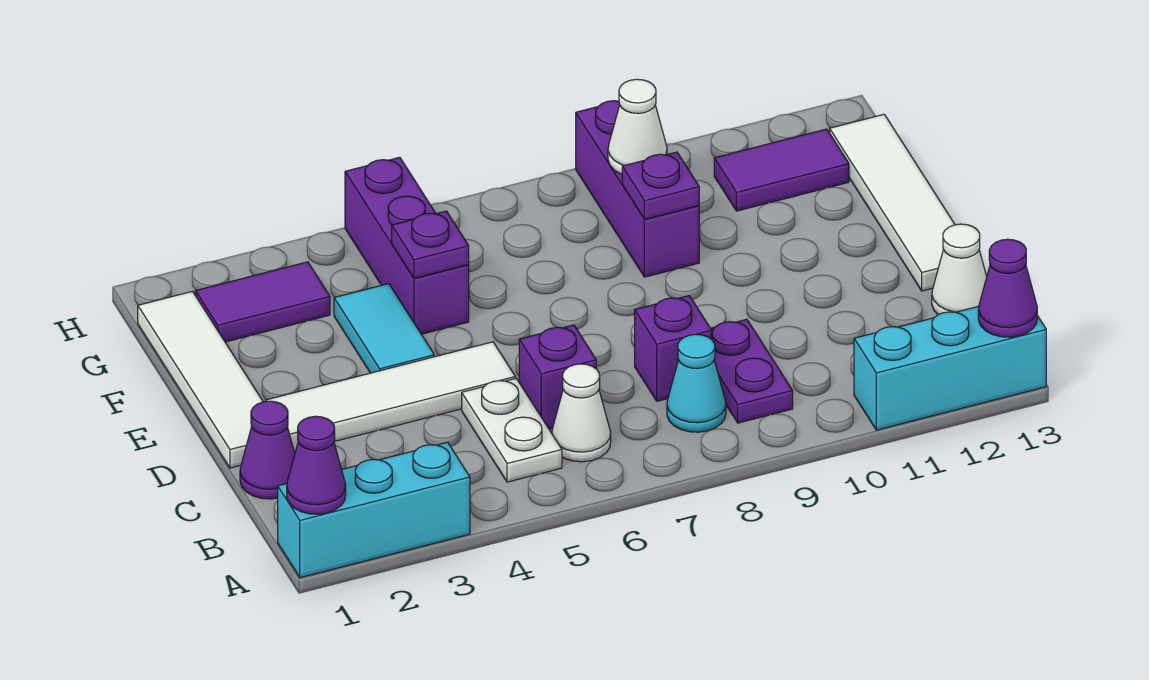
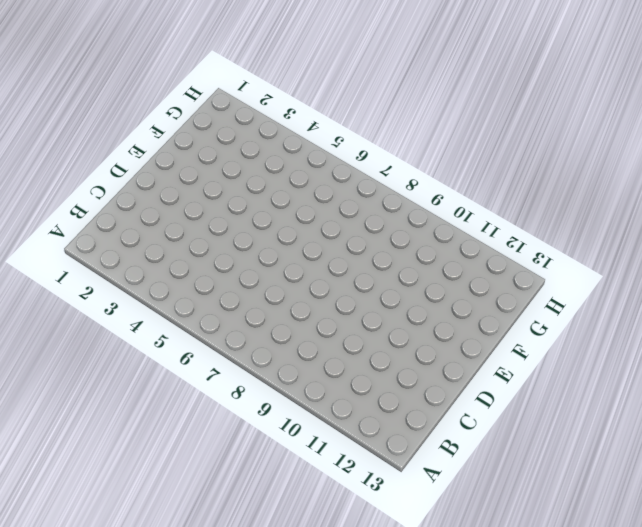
none -> cyan brick A1:A3 level 1
none -> cyan brick A11:A13 level 1
none -> white plate B5:C5 level 1

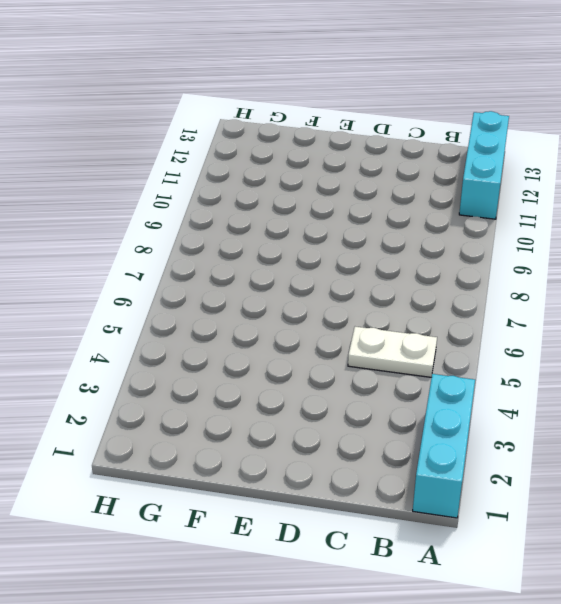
none -> white cone B6 level 1
none -> cyan cone B8 level 1
none -> purple plate B9:C9 level 1

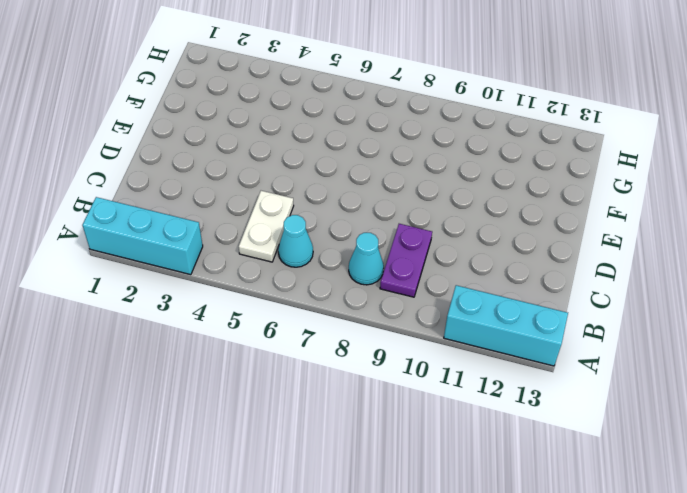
cyan cone B6 level 1 -> white cone B6 level 1
none -> purple cone C1 level 1
none -> purple brick C6 level 1
none -> purple brick C8 level 1

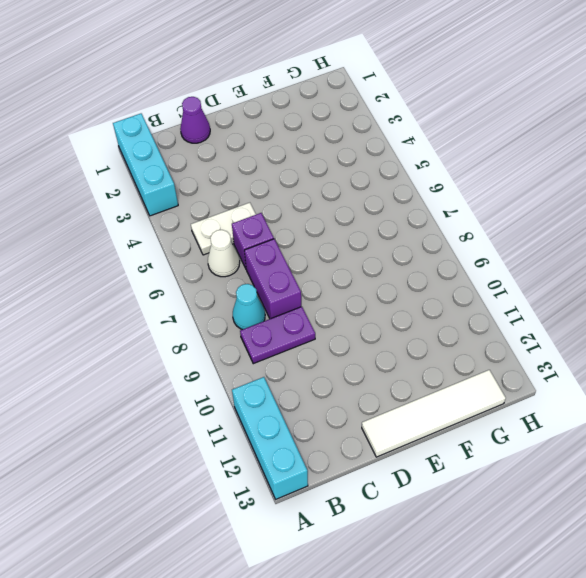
purple brick C7:C8 level 1 -> purple brick C8 level 1
none -> white cone C13 level 1
none -> white tile D1:G1 level 1
none -> white tile D2:D5 level 1

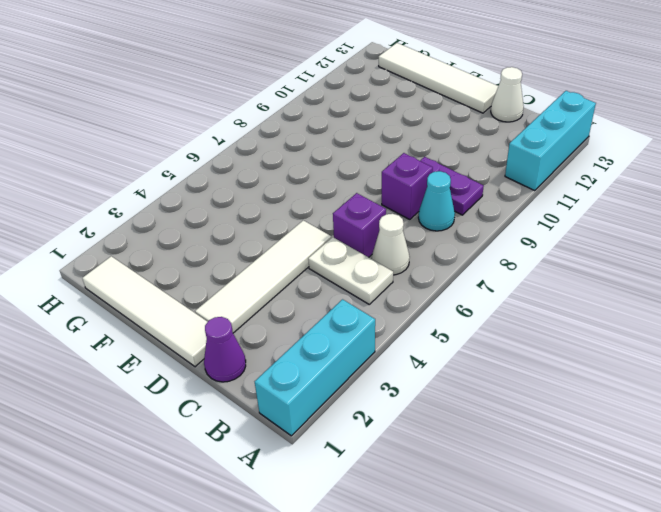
none -> cyan tile E4:F4 level 1
none -> purple brick F5:H5 level 1
none -> purple brick F9:H9 level 1

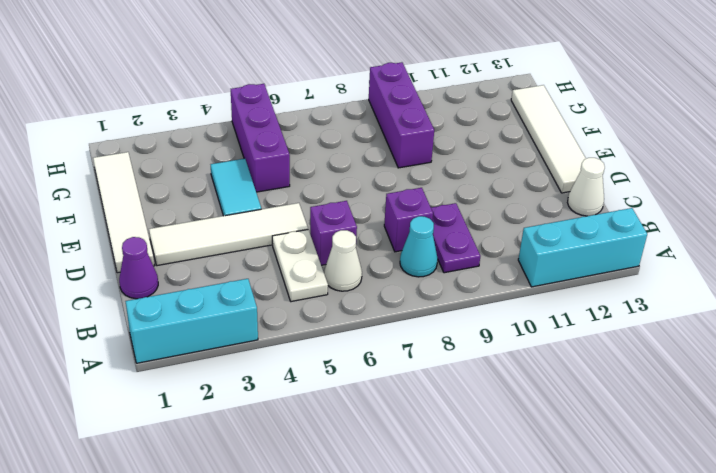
none -> purple tile G2:G3 level 1
none -> purple tile G11:G12 level 1
none -> purple cone A1 level 2

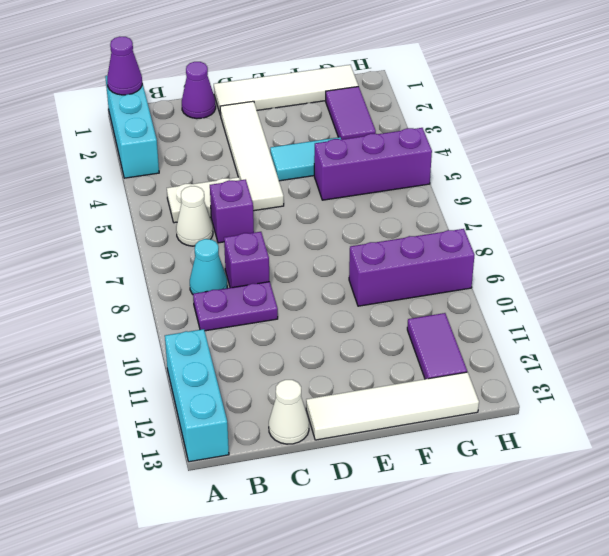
none -> purple cone A13 level 2
none -> purple plate F5 level 2
none -> purple plate F9 level 2

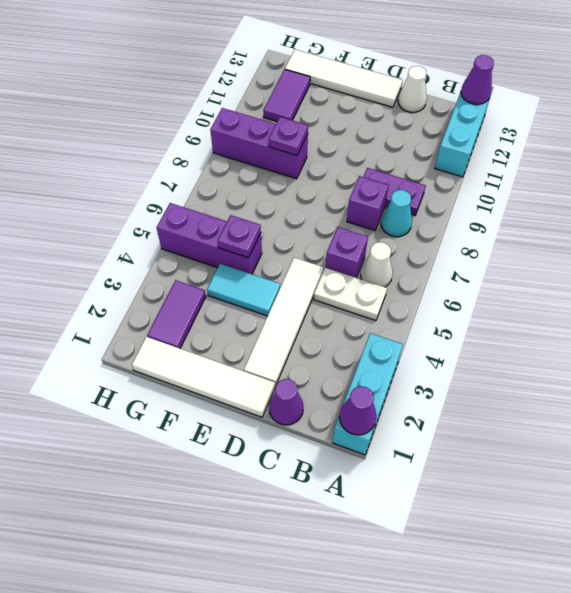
none -> white cone G9 level 2

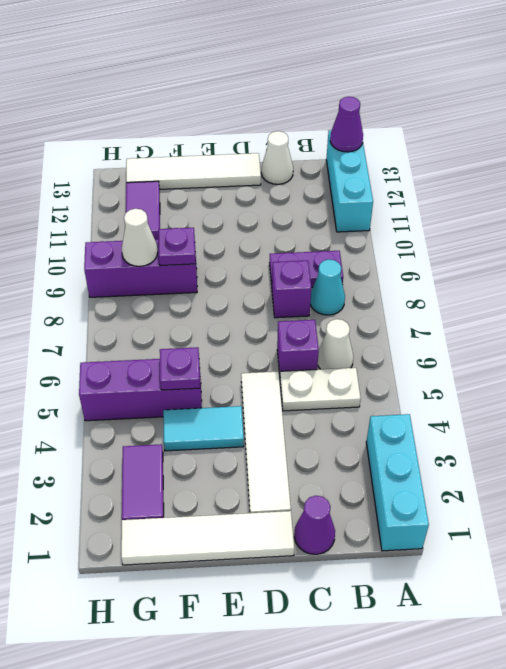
none -> purple cone A1 level 2

